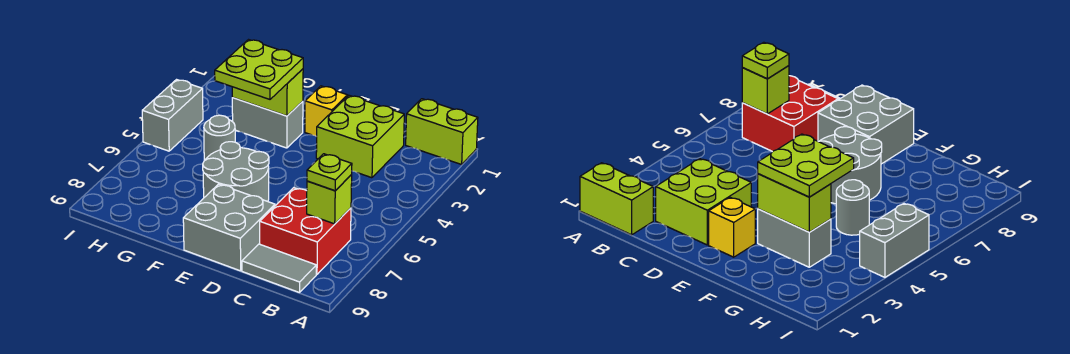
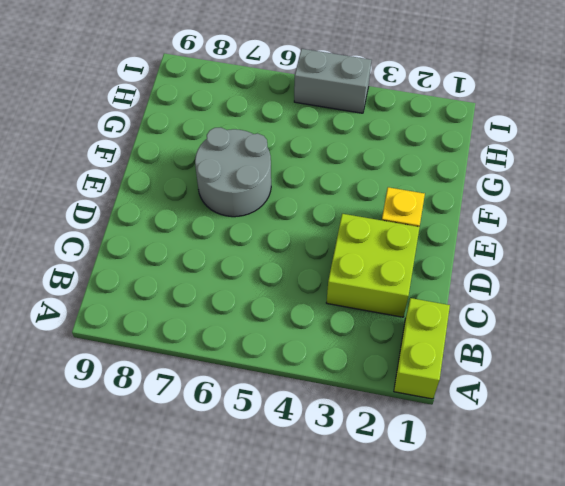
none -> red brick B7:C8 level 1
none -> grey tile B9:C9 level 1
none -> grey brick D8:E9 level 1

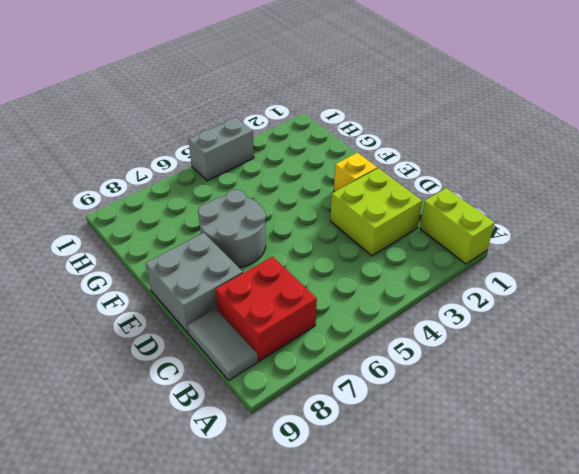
none -> grey brick F3:G3 level 1
none -> grey round brick G5 level 1
none -> lime brick B7 level 2

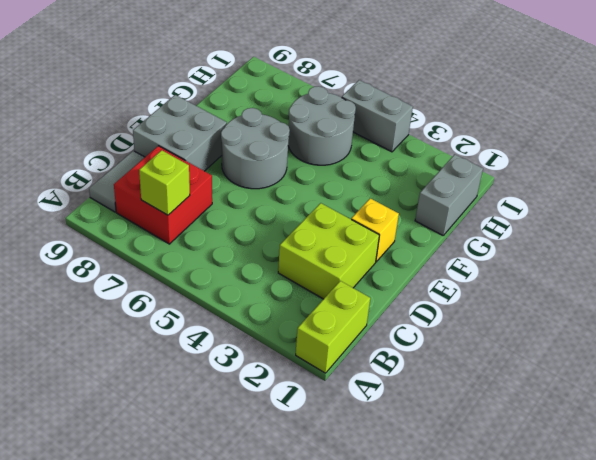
grey brick G1:H1 level 1 -> grey brick F3:G3 level 1
grey round brick G5:H6 level 1 -> grey round brick G5 level 1
none -> lime brick F3:G3 level 2
none -> lime plate B7 level 3
none -> lime plate F3:G4 level 3

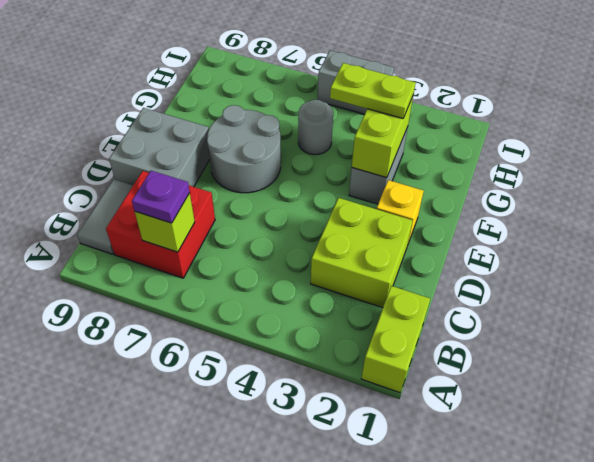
purple plate B7 level 3 -> lime plate B7 level 3
lime plate G3:G4 level 3 -> lime plate F3:G4 level 3

